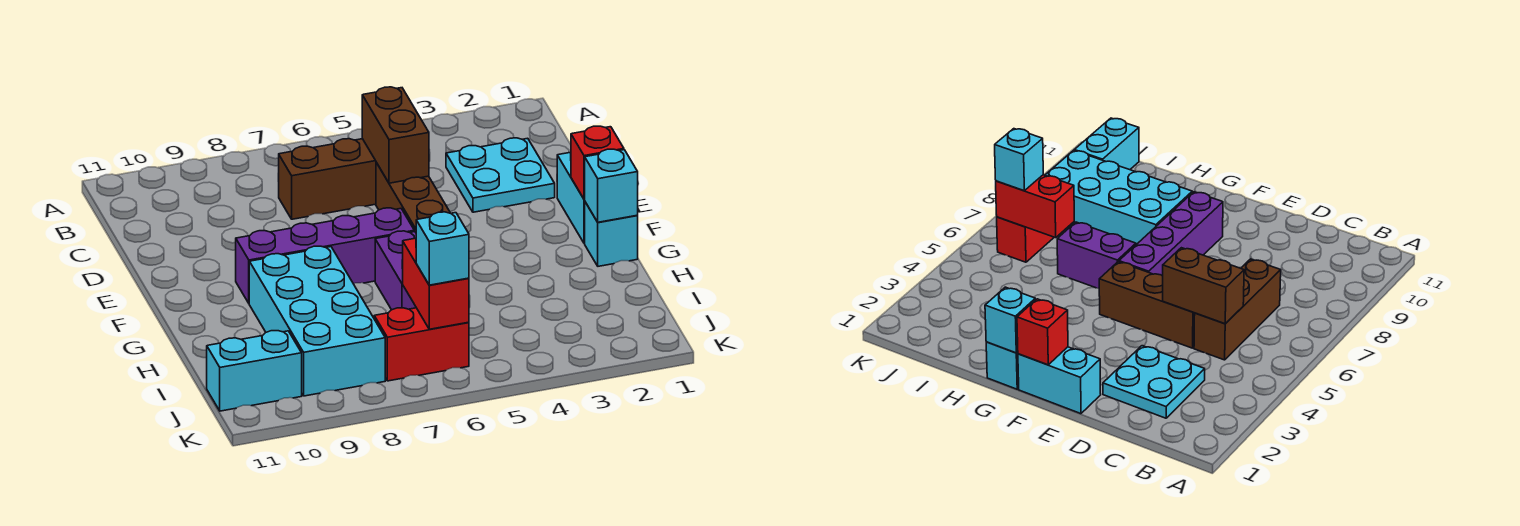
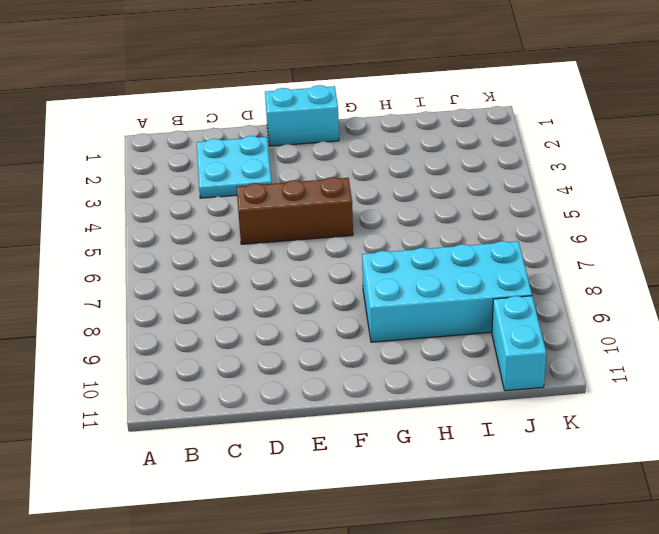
none -> brown brick C5:C7 level 1
none -> purple brick F6:F9 level 1
none -> cyan brick G1 level 1

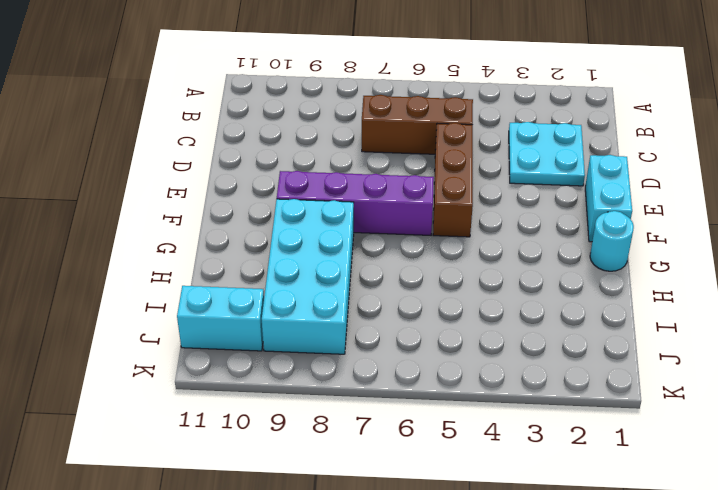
cyan round brick G1 level 1 -> cyan brick G1 level 1
none -> purple brick G6:H6 level 1
none -> red brick J6:J7 level 1
none -> brown brick C5:D5 level 2

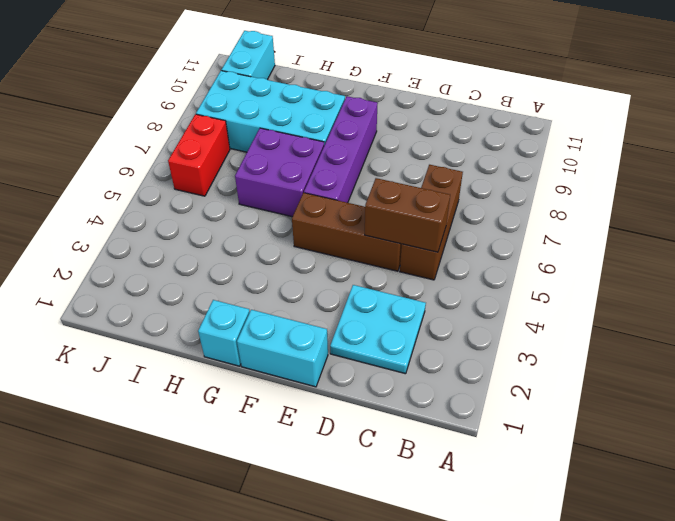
purple brick G6:H7 level 1 -> purple brick G6:H6 level 1
none -> red brick F1 level 2
none -> cyan brick G1 level 2
none -> red brick I6:J6 level 2

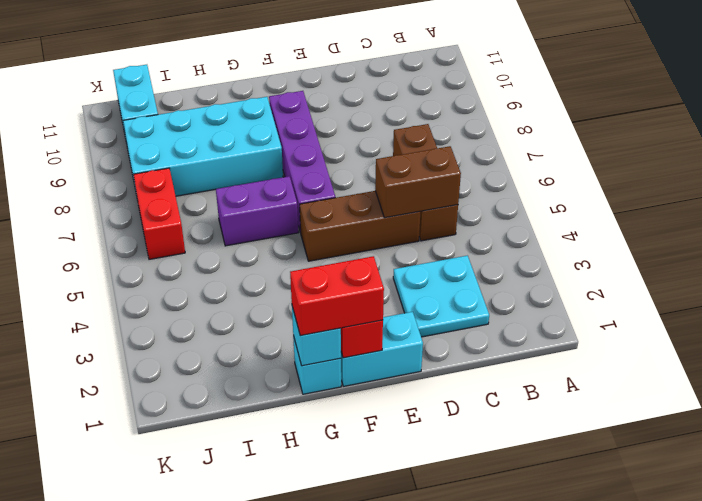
red brick F1:G1 level 3 -> red brick I6:J6 level 2
none -> cyan brick J6 level 3

